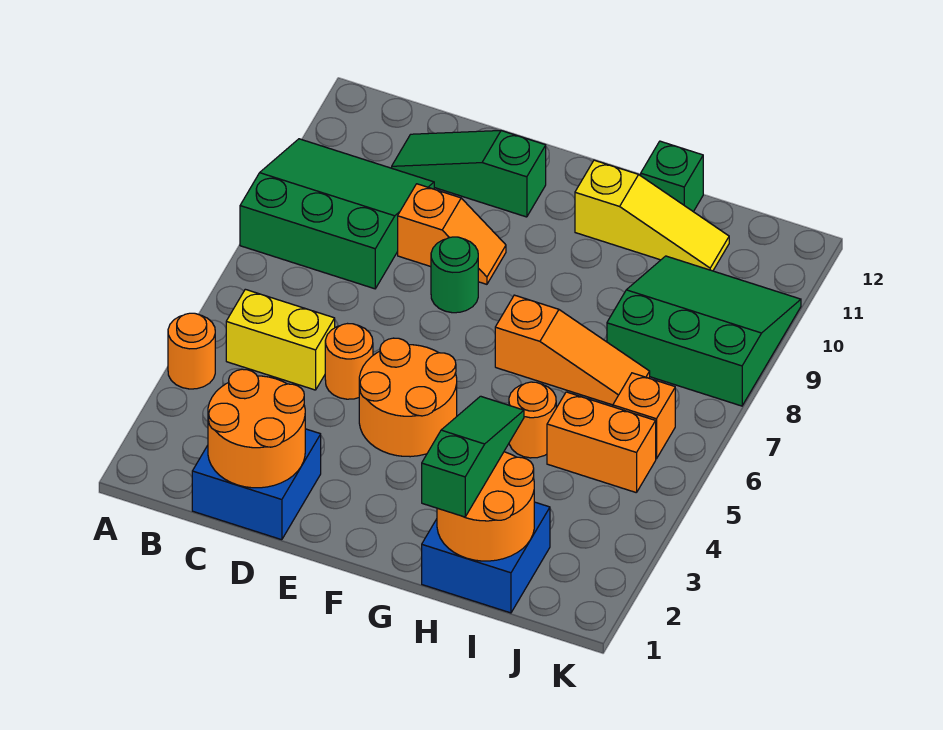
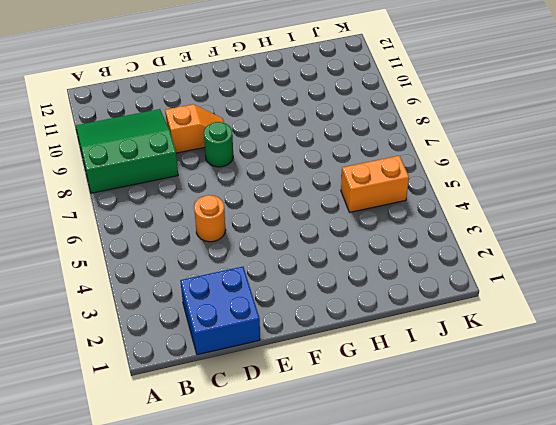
none -> orange round brick A4 level 1
none -> yellow brick B5:C5 level 1
none -> green slope C11:E11 level 1 top E

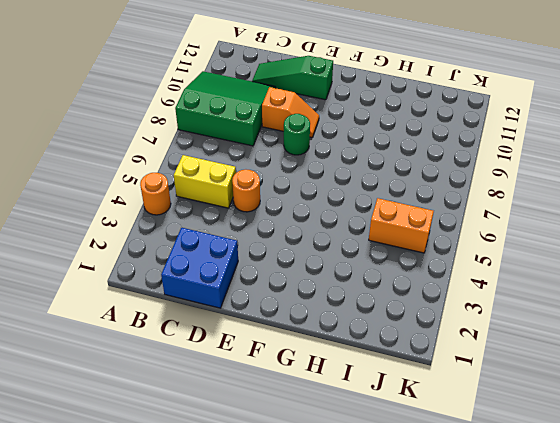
none -> orange round brick E4:F5 level 1
none -> orange slope G7:I7 level 1 top G
none -> yellow slope G11:I11 level 1 top G

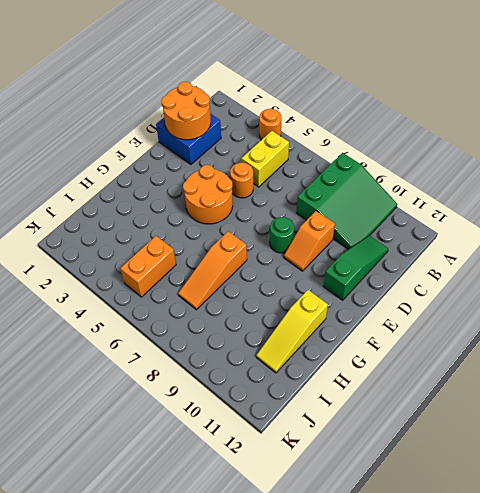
none -> blue brick H1:I2 level 1
none -> orange round brick H5 level 1
none -> green brick H12 level 1

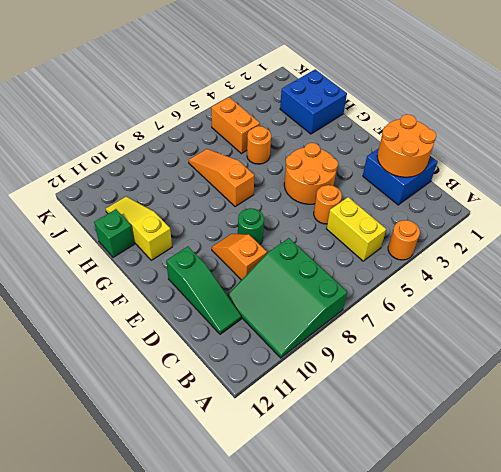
none -> green slope I8:K10 level 1 top 8
none -> orange brick J6 level 1
none -> orange round brick H1:I2 level 2

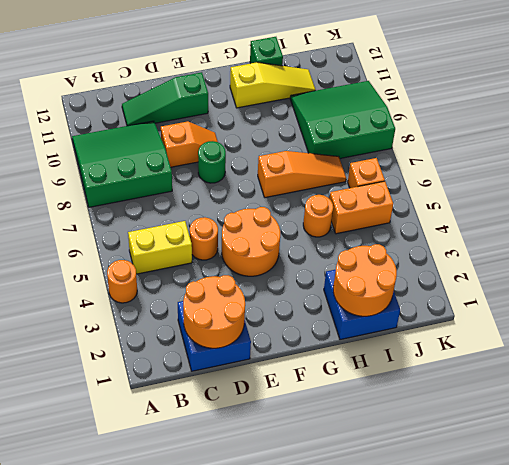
none -> green slope H1:H3 level 3 top 1

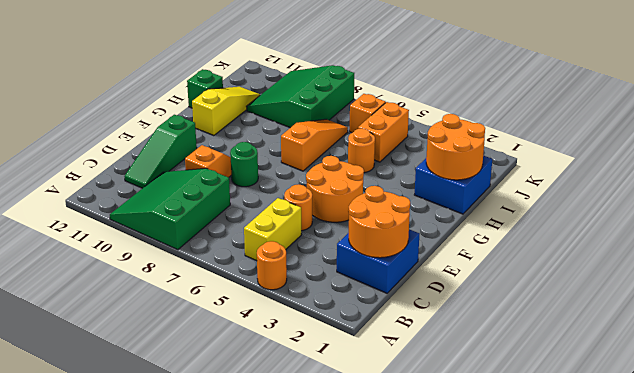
none -> green slope H1:H3 level 3 top 1

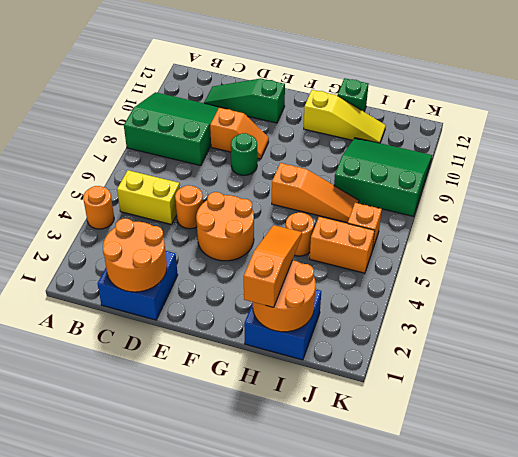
orange slope H1:H3 level 3 top 1 -> green slope H1:H3 level 3 top 1

